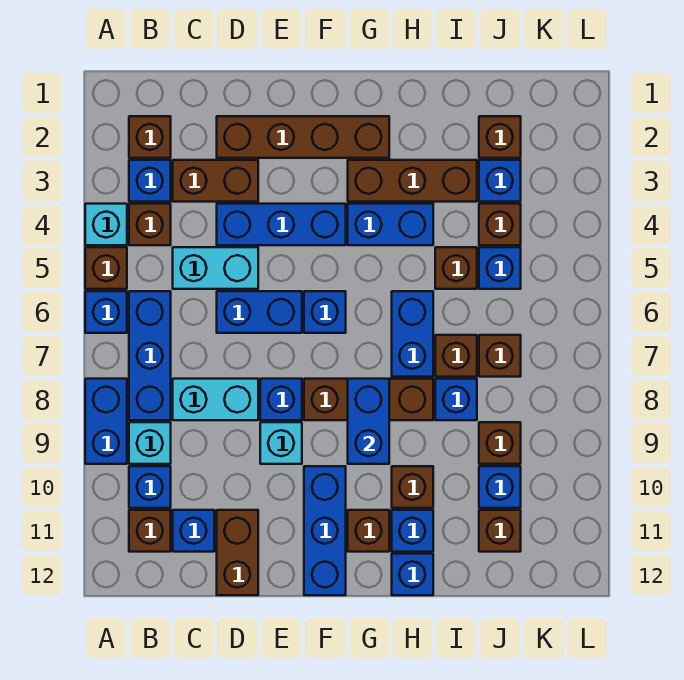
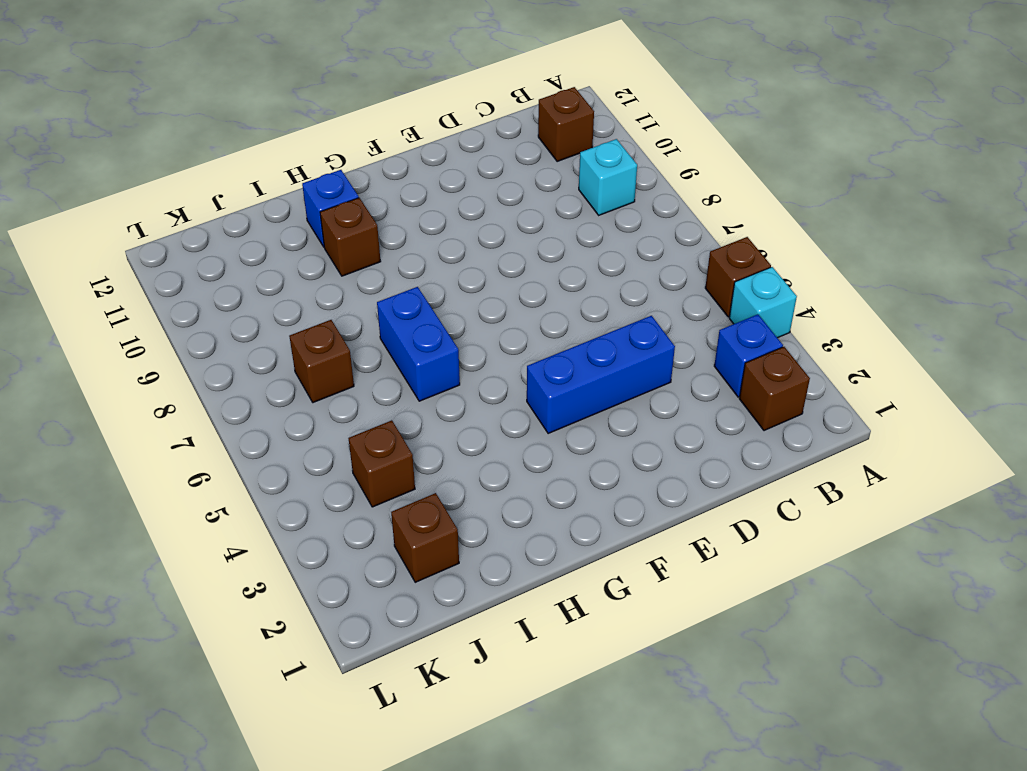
none -> blue brick A6 level 1
none -> blue brick A8:A9 level 1
none -> brown brick B4 level 1
none -> blue brick B6:B8 level 1

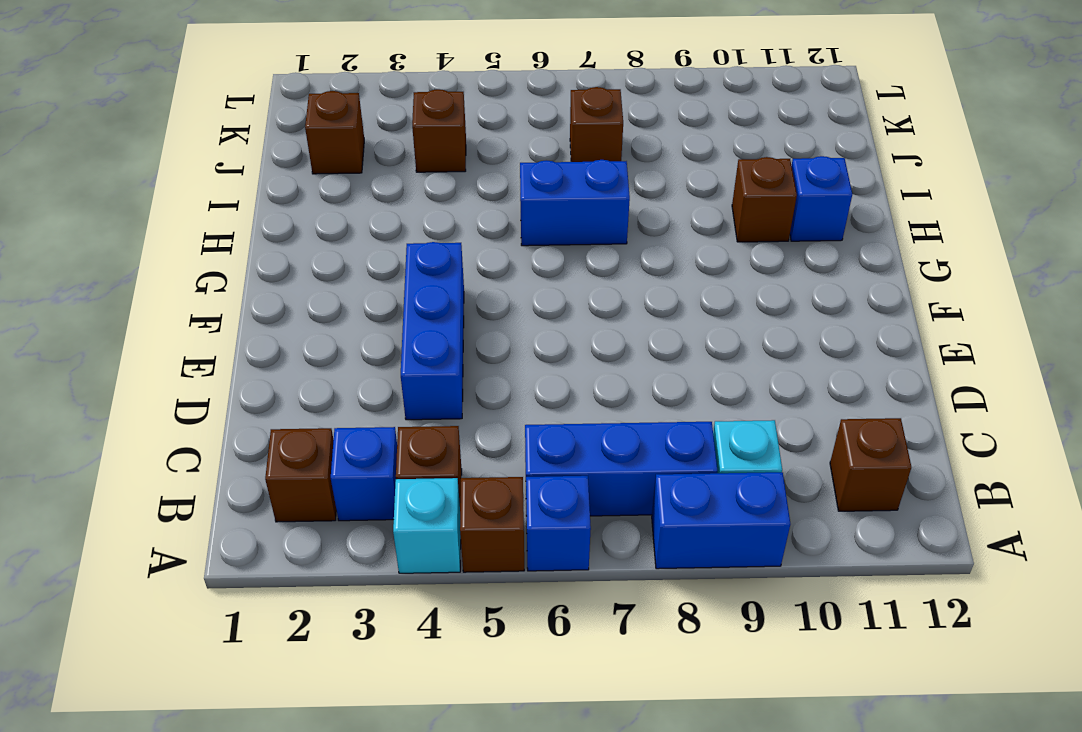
none -> blue brick B10 level 1
none -> brown brick C3:D3 level 1
none -> cyan brick C5:D5 level 1
none -> cyan brick C8:D8 level 1

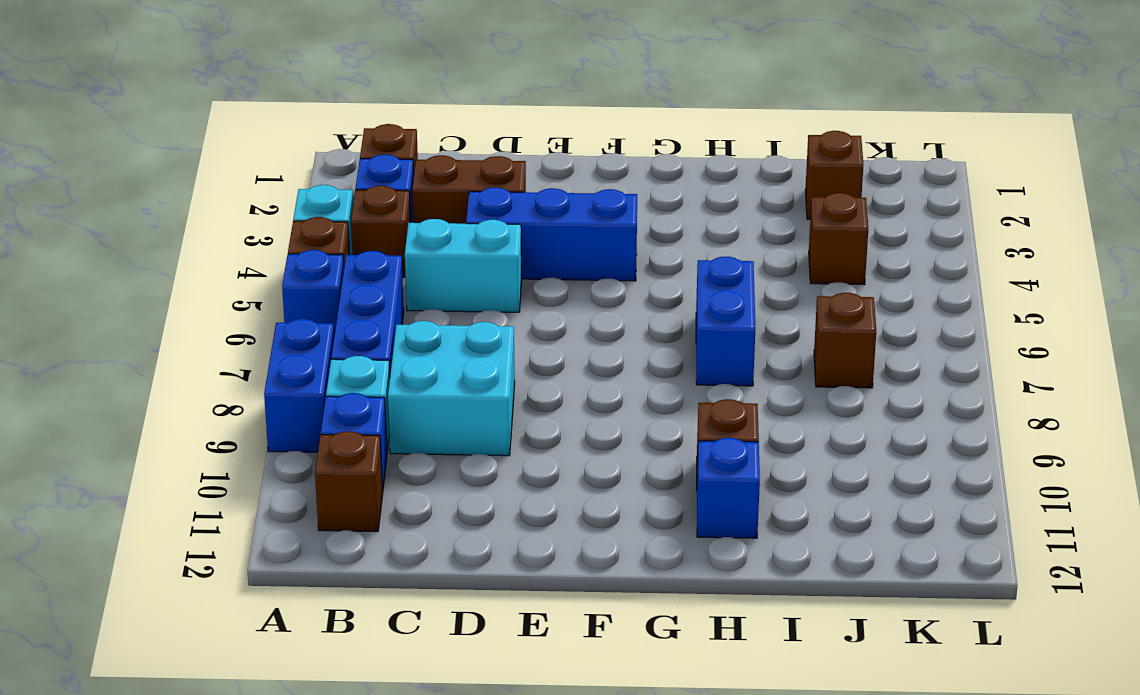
cyan brick C8:D9 level 1 -> cyan brick C8:D8 level 1
none -> blue brick C11 level 1
none -> brown brick D2:G2 level 1
none -> blue brick D6:E6 level 1
none -> brown brick D11:D12 level 1

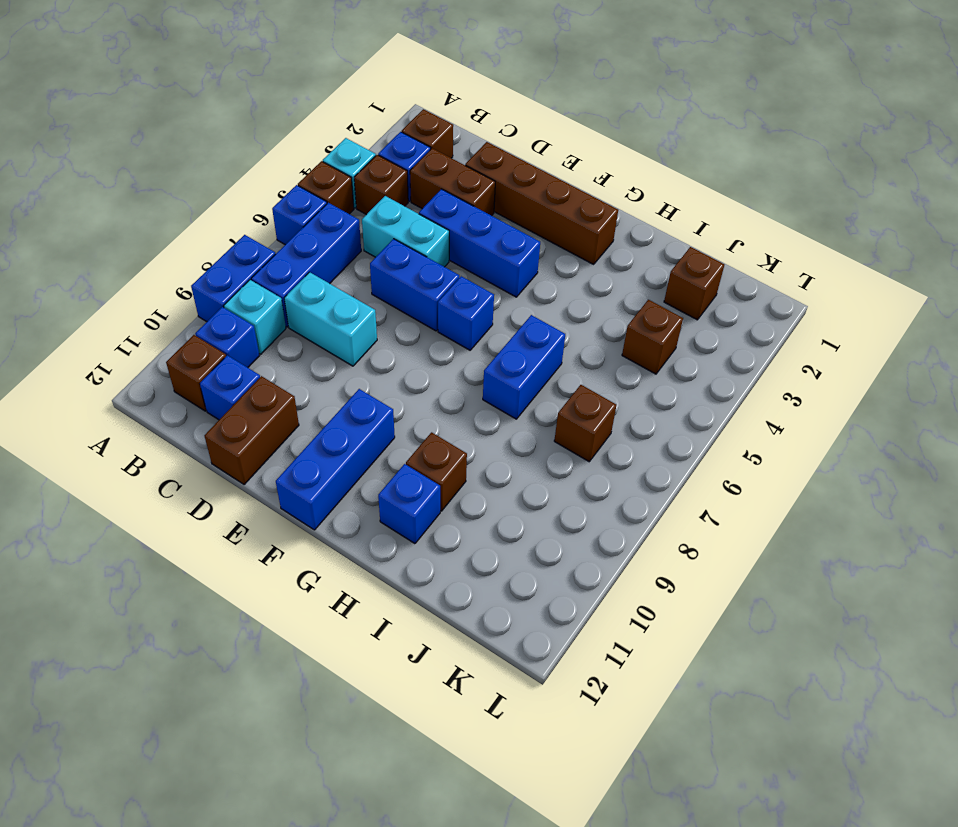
none -> blue brick E8 level 1
none -> cyan brick E9 level 1
none -> brown brick F8:H8 level 1
none -> brown brick G3:I3 level 1

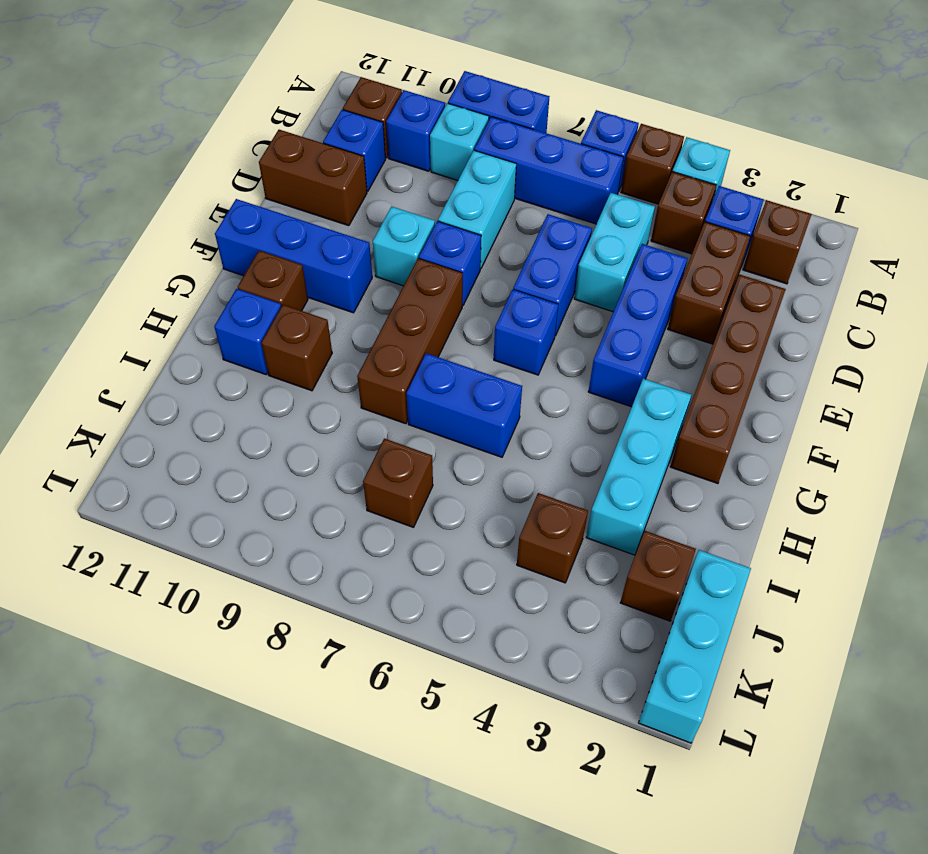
cyan brick G3:I3 level 1 -> brown brick G3:I3 level 1
cyan brick J1:L1 level 1 -> none
none -> blue brick G4:H4 level 1
none -> blue brick H12 level 1
none -> brown brick I5 level 1
none -> brown brick I7 level 1

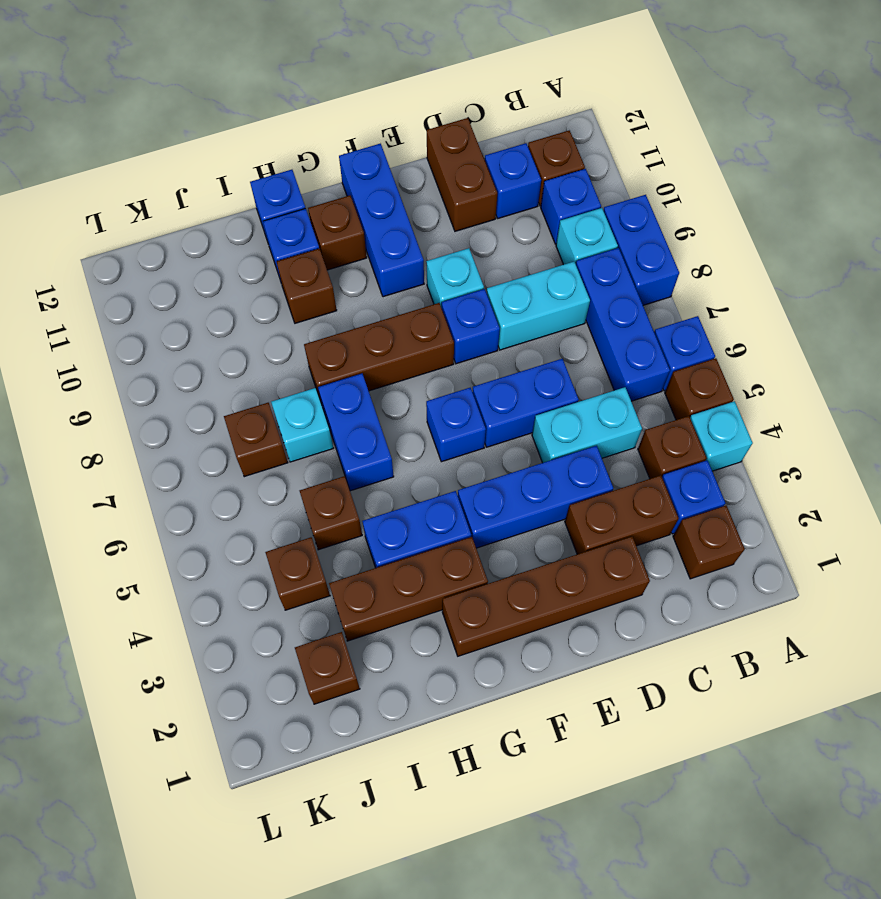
cyan brick I7 level 1 -> brown brick I7 level 1
none -> blue brick I8 level 1
none -> blue brick J3 level 1
none -> blue brick J5 level 1
none -> brown brick J9 level 1

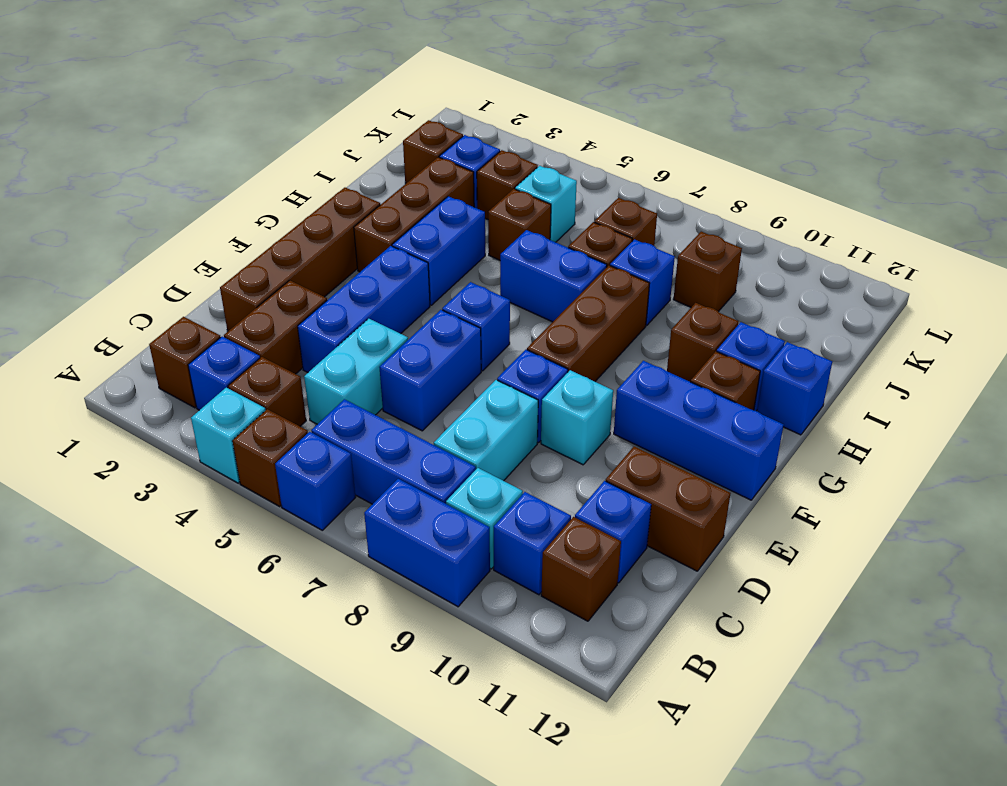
cyan brick J5 level 1 -> blue brick J5 level 1
none -> blue brick J10 level 1
none -> brown brick J11 level 1
none -> blue brick G8:G9 level 2

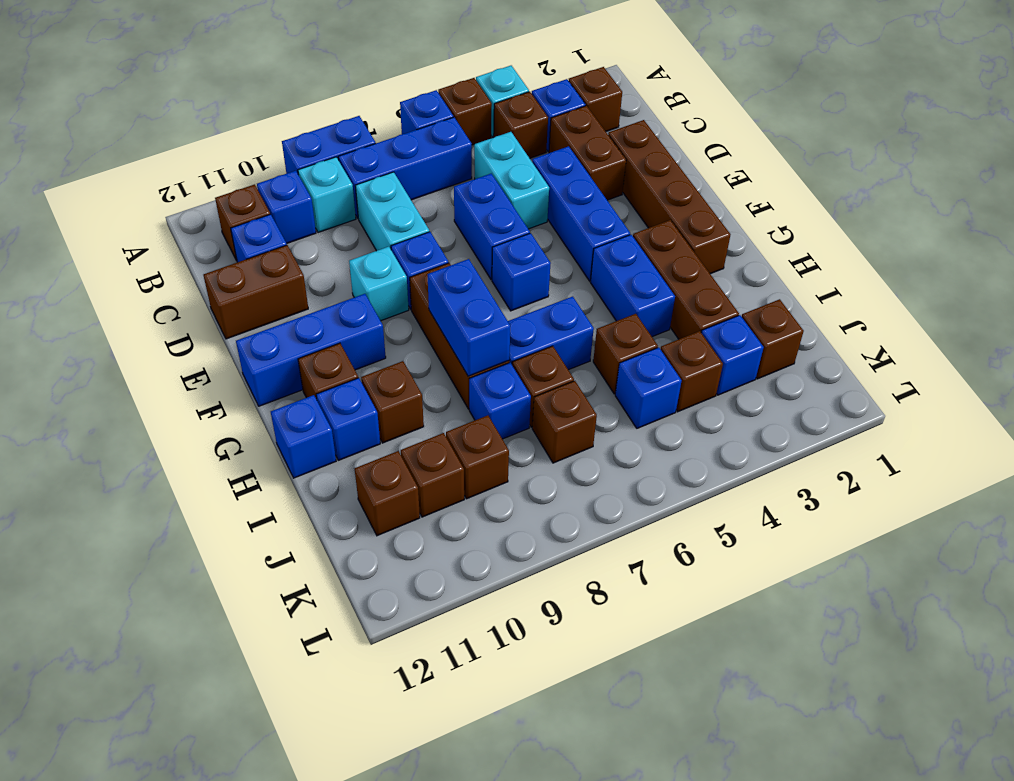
blue brick G8:H8 level 2 -> blue brick G8:G9 level 2
brown brick J10 level 1 -> blue brick J10 level 1

